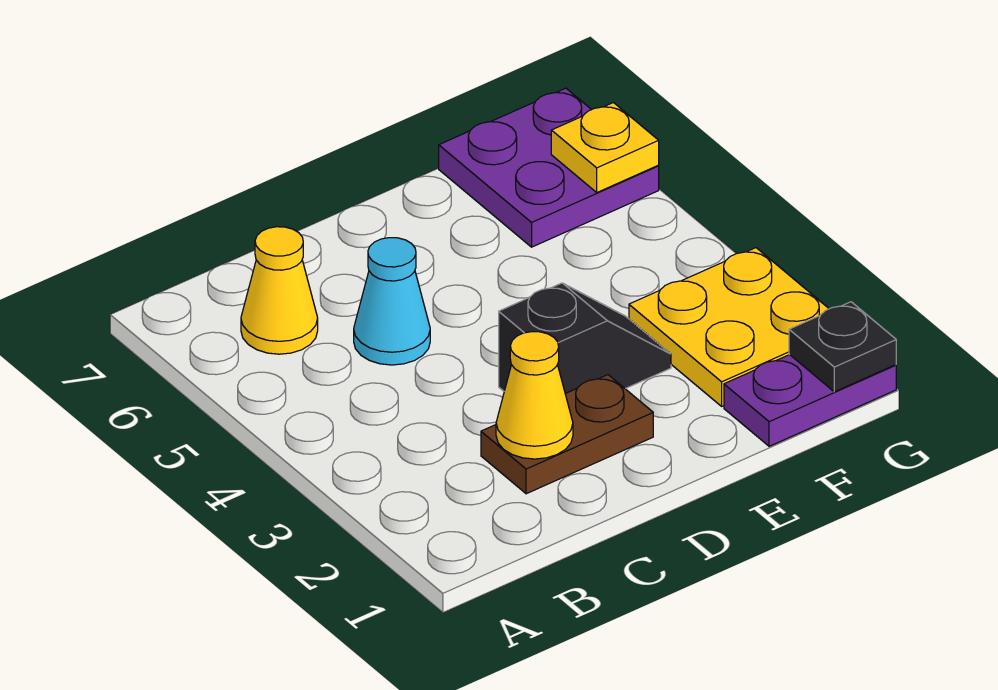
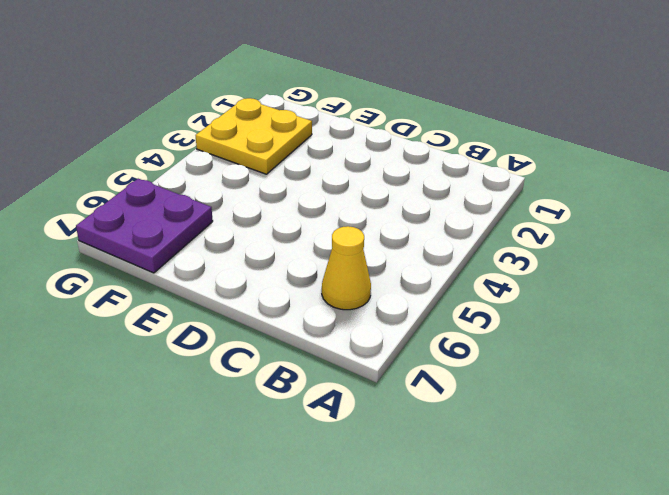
none -> brown plate C2:D2 level 1
none -> cyan cone C5 level 1

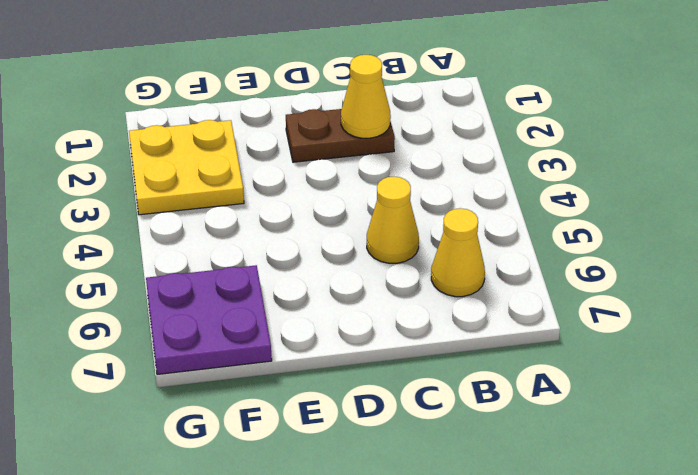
yellow cone C5 level 1 -> cyan cone C5 level 1
none -> black slope D3:E3 level 1 top D
none -> purple plate F1:G1 level 1

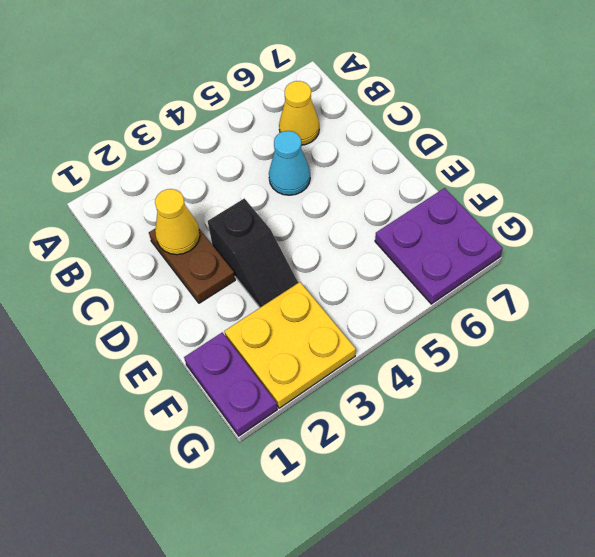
none -> black plate G1 level 2
none -> yellow plate G6 level 2

